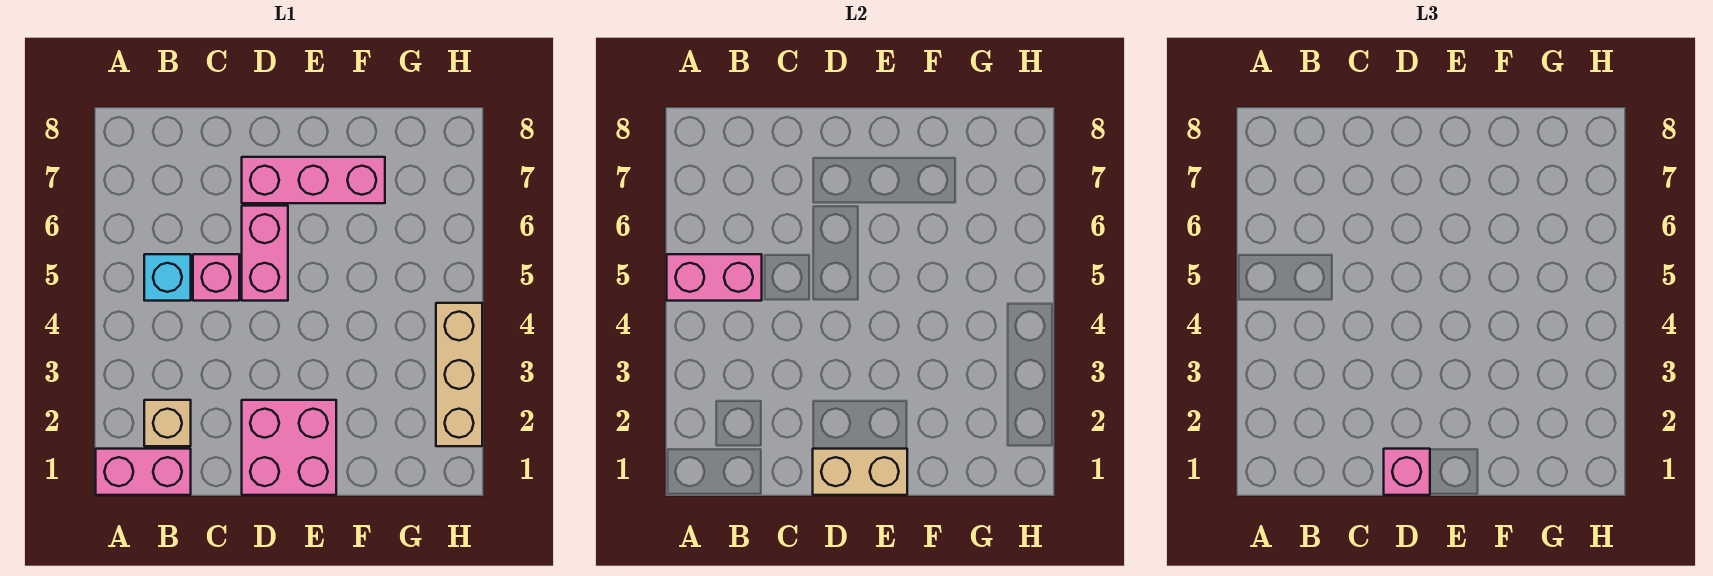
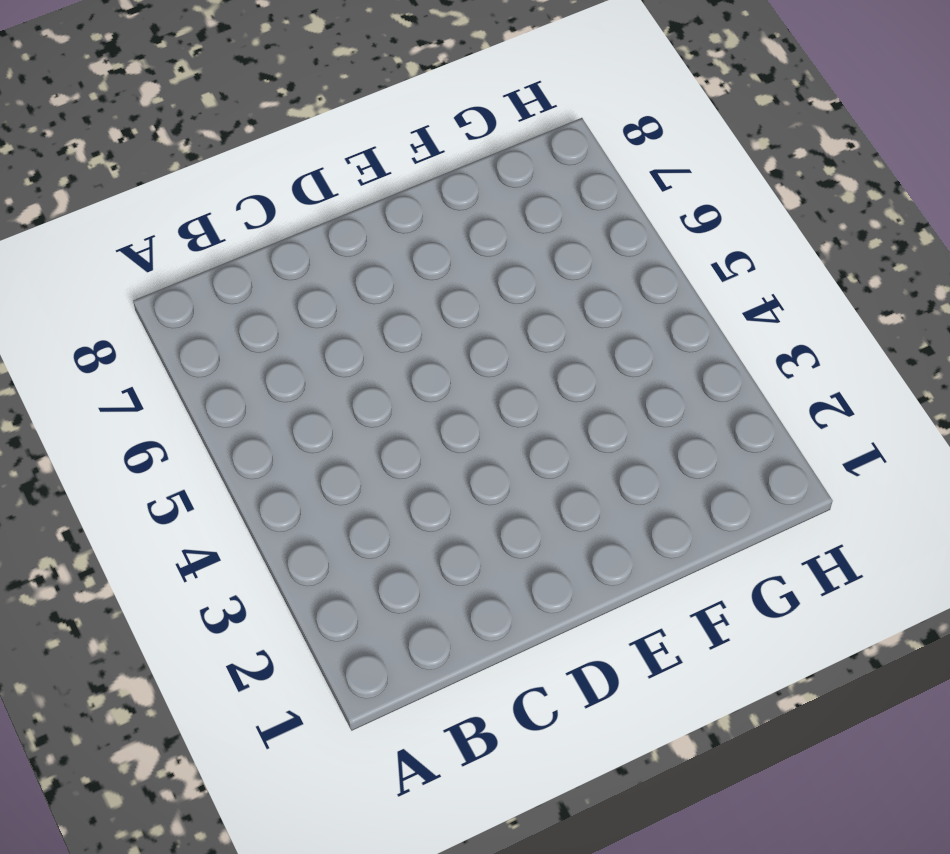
none -> pink brick A1:B1 level 1
none -> tan brick B2 level 1

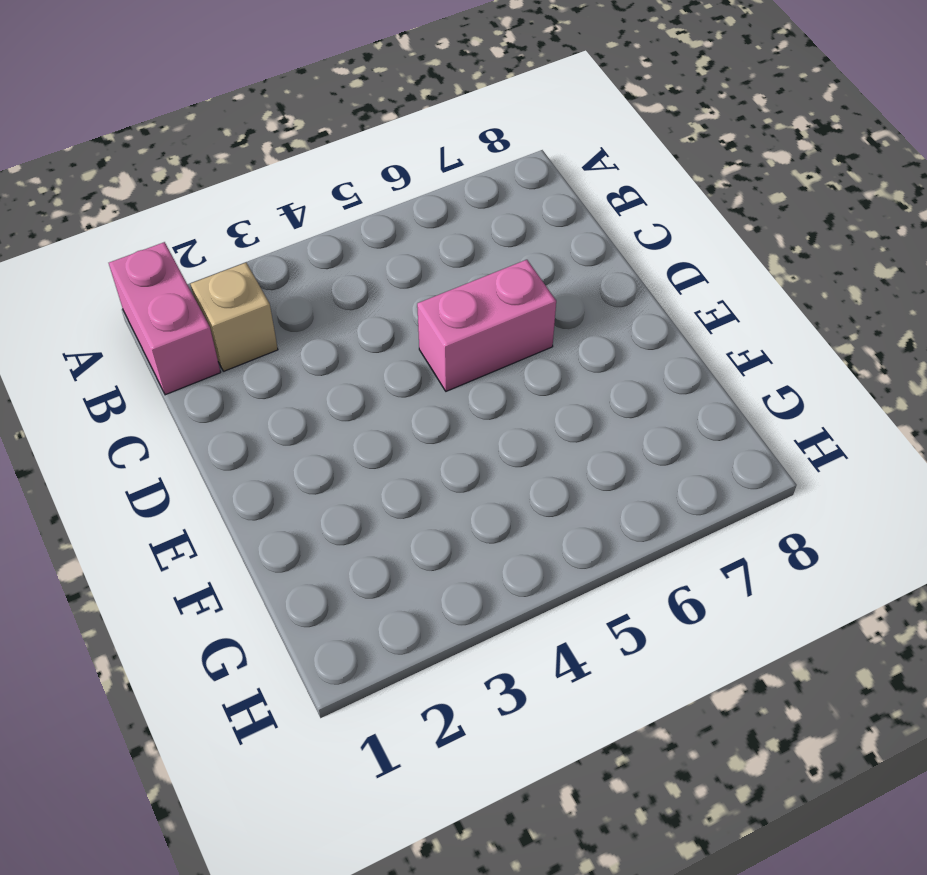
none -> cyan brick B5 level 1
none -> pink brick C5 level 1

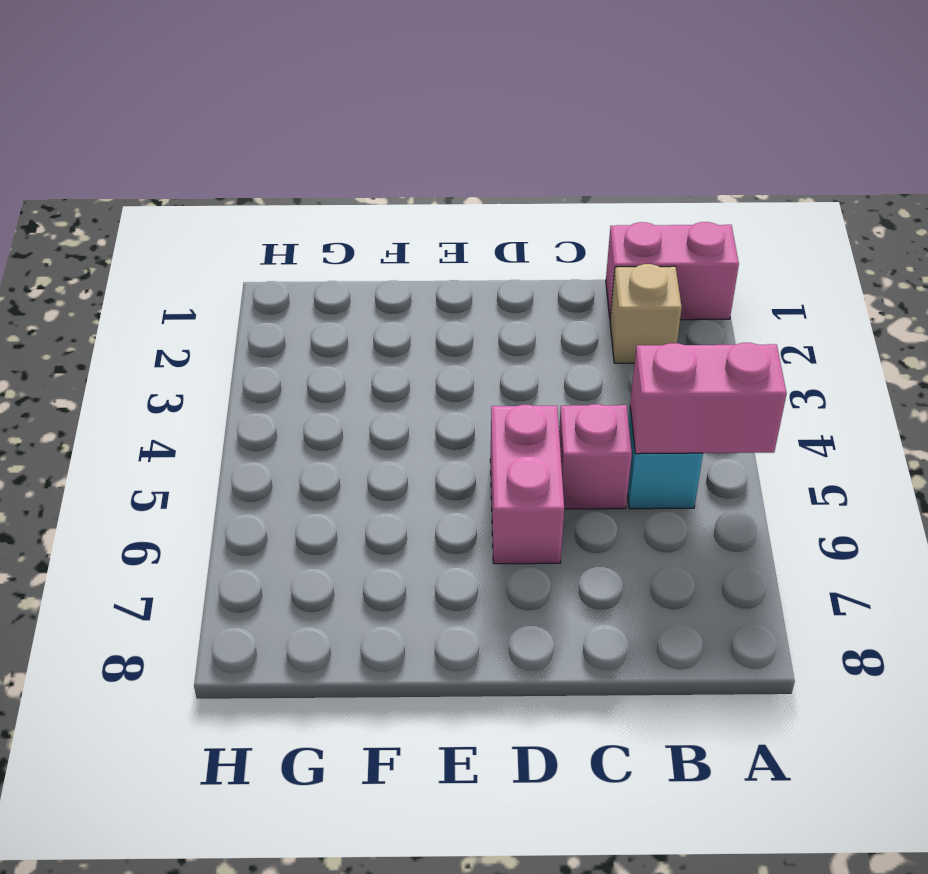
none -> pink brick D1:E2 level 1
none -> pink brick D7:F7 level 1

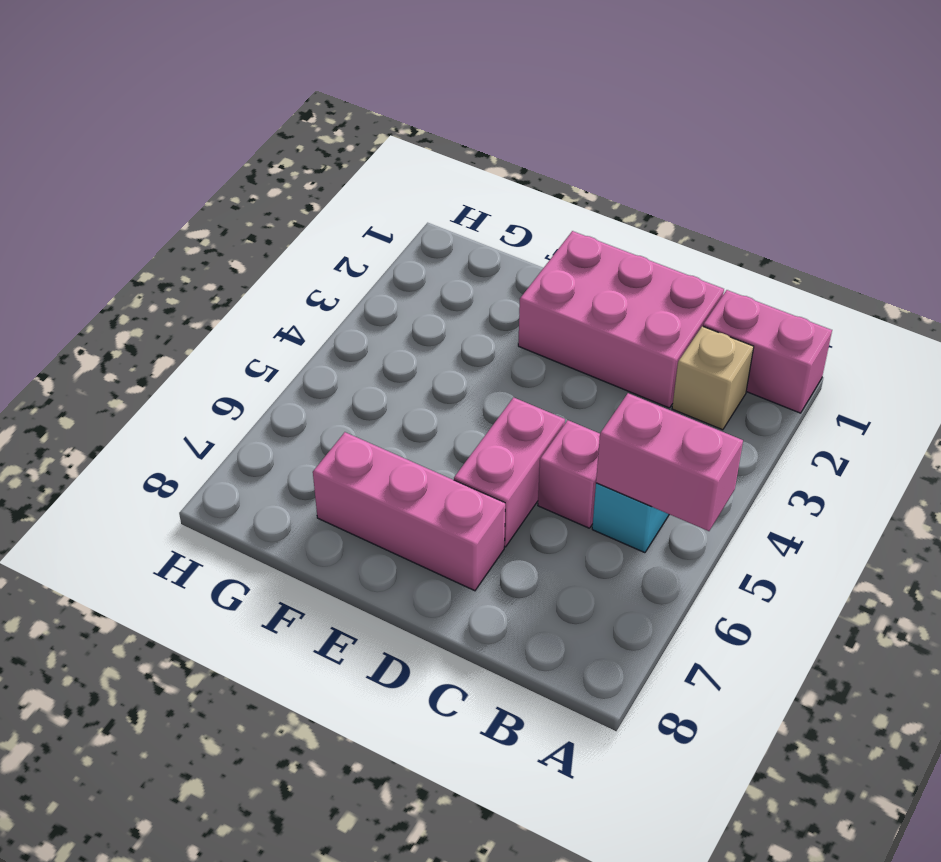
pink brick C1:E2 level 1 -> pink brick D1:E2 level 1
none -> tan brick H2:H4 level 1
none -> tan brick D1:E1 level 2

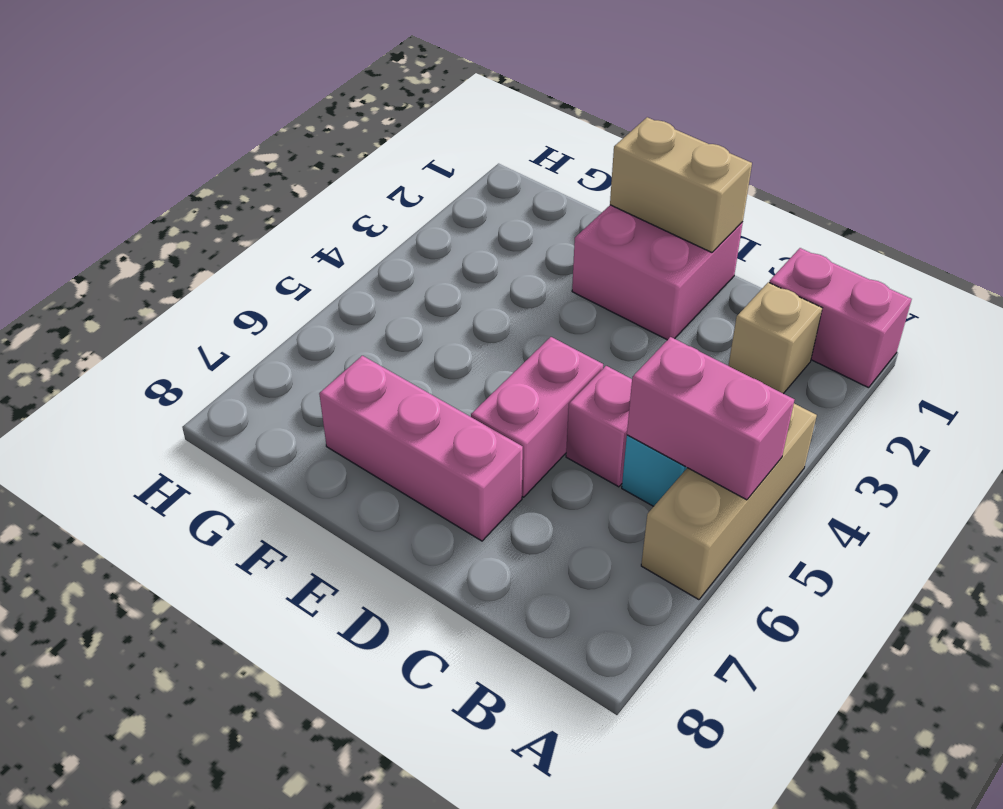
tan brick A4:A6 level 1 -> tan brick H2:H4 level 1
none -> pink brick D1 level 3

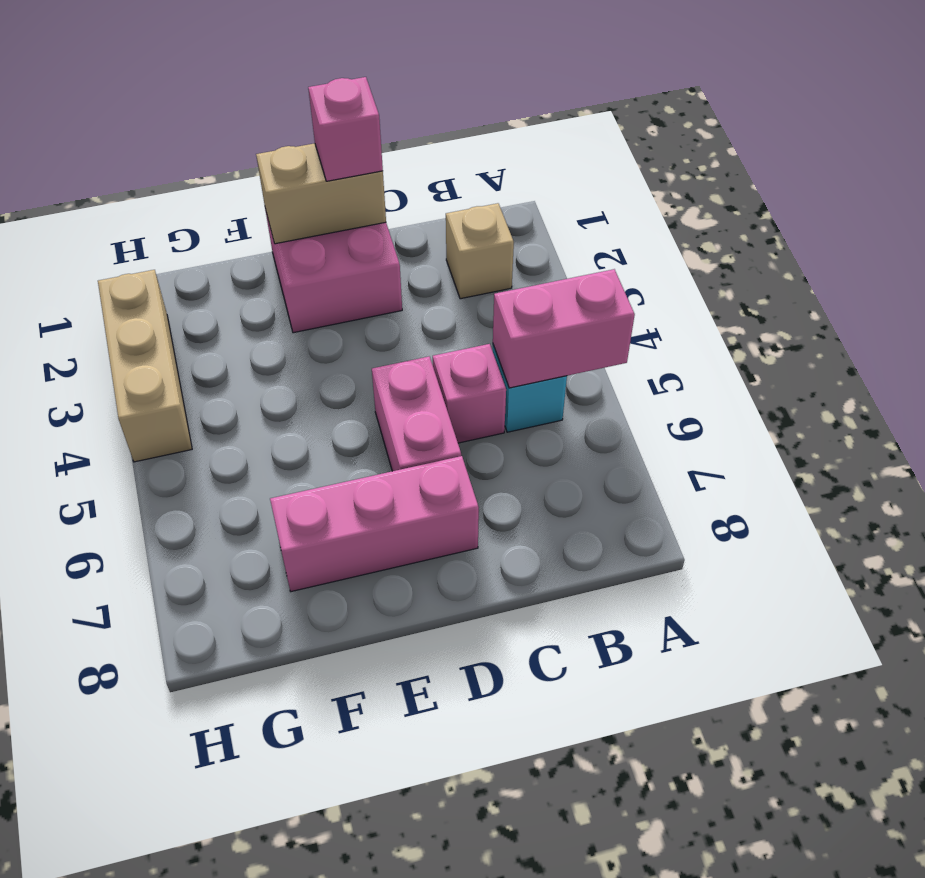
none -> pink brick A1:B1 level 1

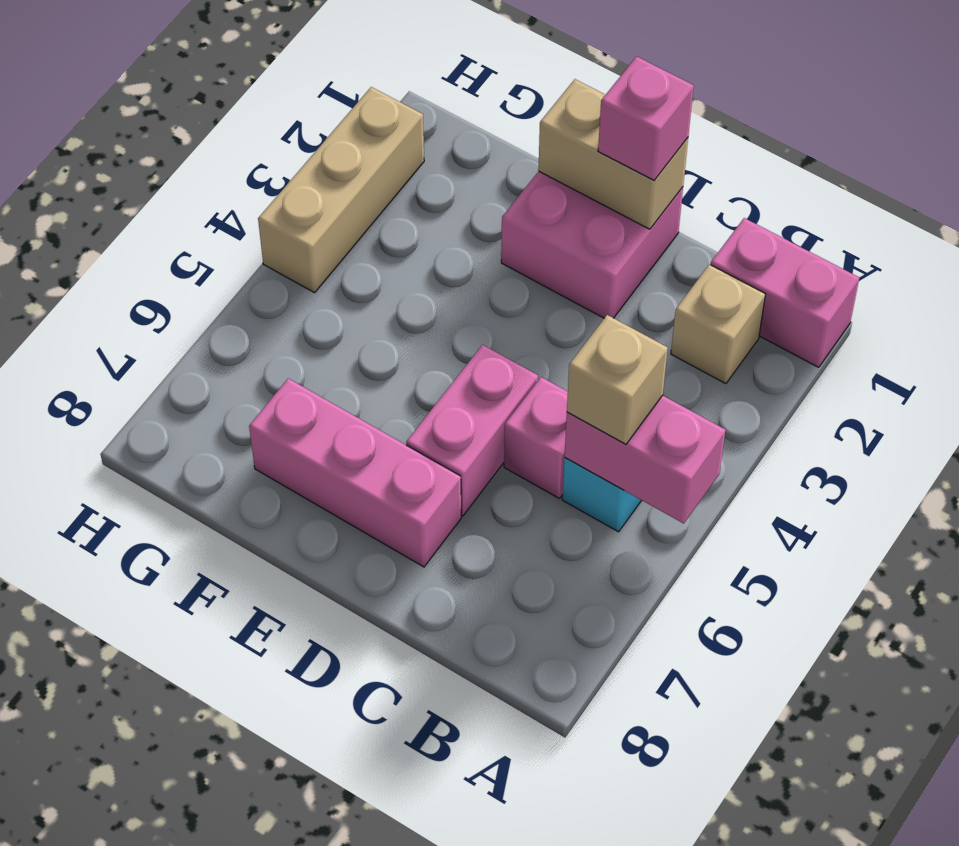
tan brick B5 level 3 -> none

